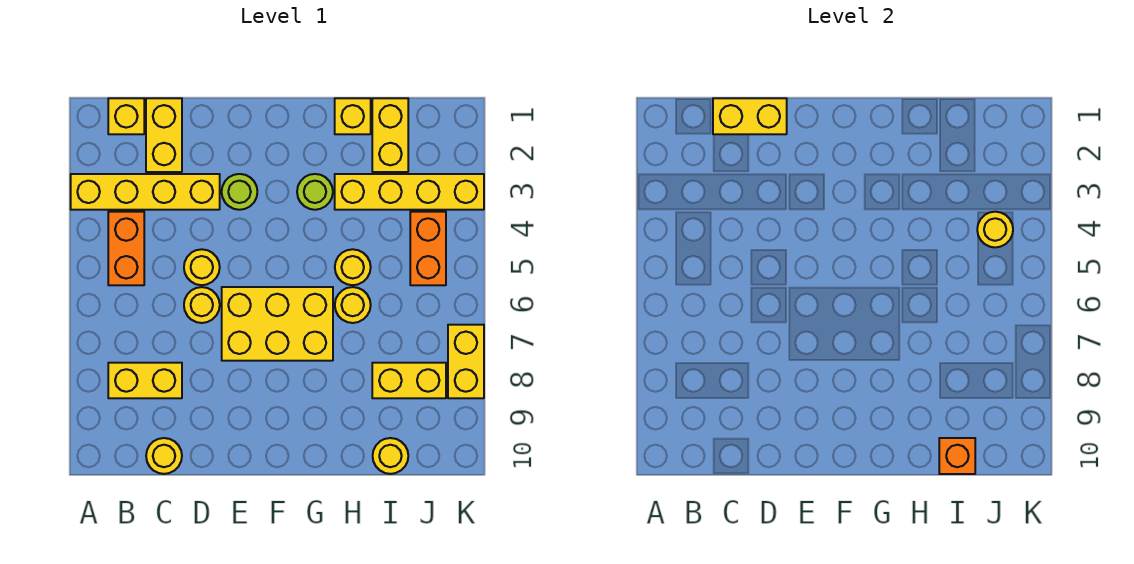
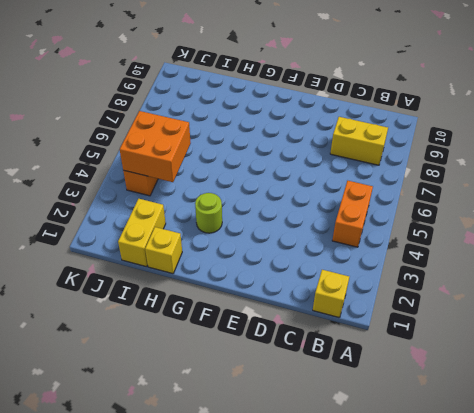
orange brick I4:J5 level 2 -> yellow round brick J4 level 2
none -> yellow brick A3:D3 level 1
none -> yellow brick C1:C2 level 1
none -> yellow round brick C10 level 1

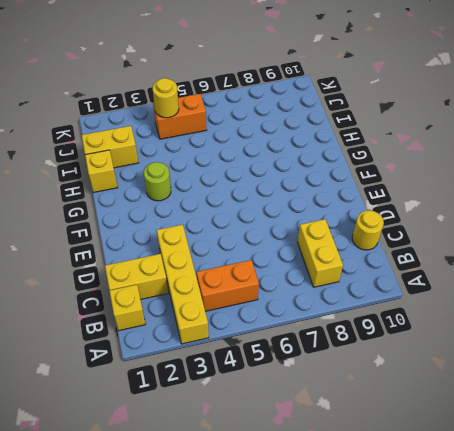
none -> yellow round brick D5 level 1
none -> yellow round brick D6 level 1
none -> lime round brick E3 level 1

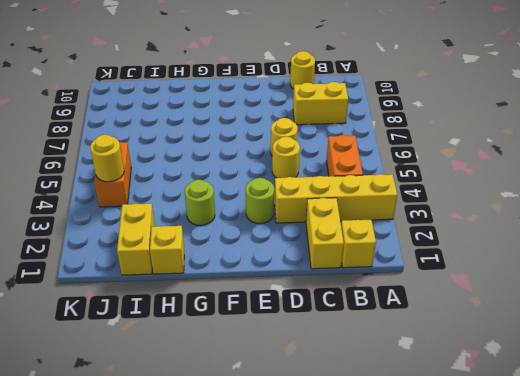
none -> yellow brick E6:G7 level 1
none -> yellow brick H3:K3 level 1
none -> yellow round brick H5 level 1

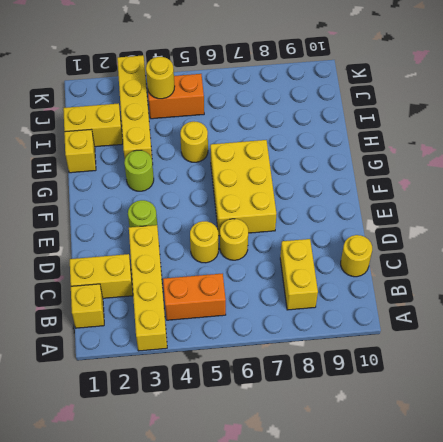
none -> yellow round brick H6 level 1
none -> yellow brick I8:J8 level 1
none -> yellow round brick I10 level 1

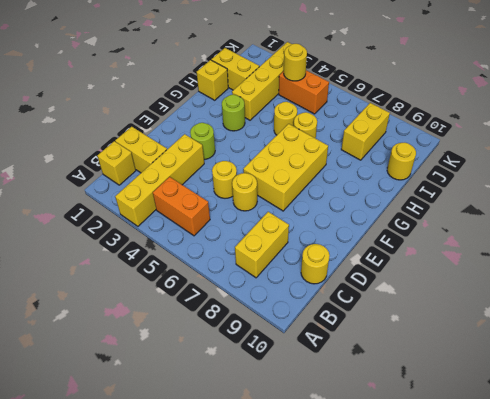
none -> yellow brick K7:K8 level 1
none -> yellow brick C1:D1 level 2
none -> orange brick I10 level 2

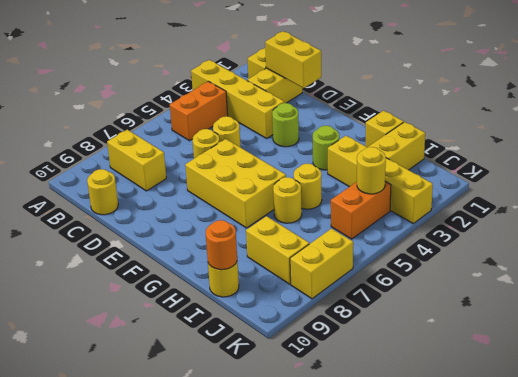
orange round brick I10 level 2 -> orange brick I10 level 2

